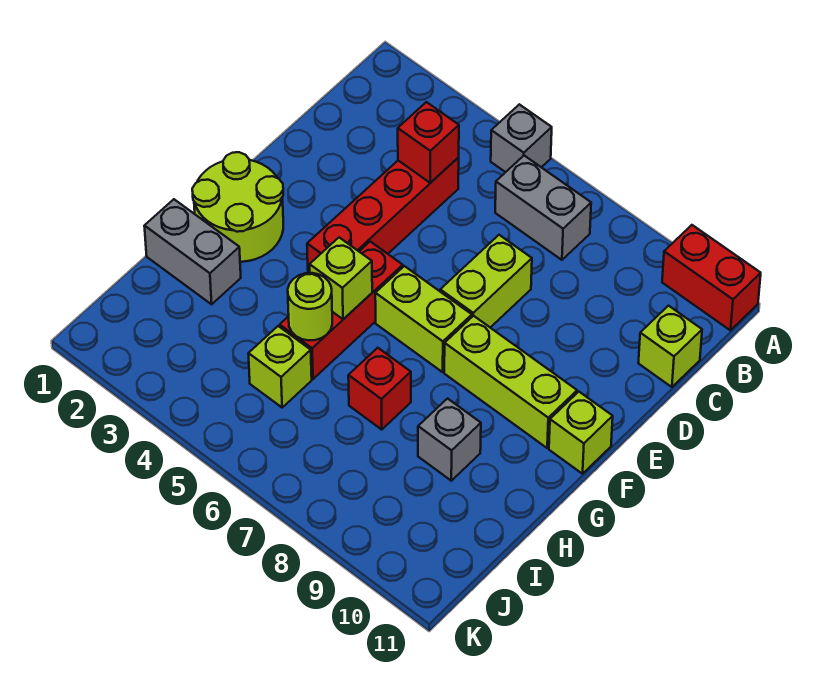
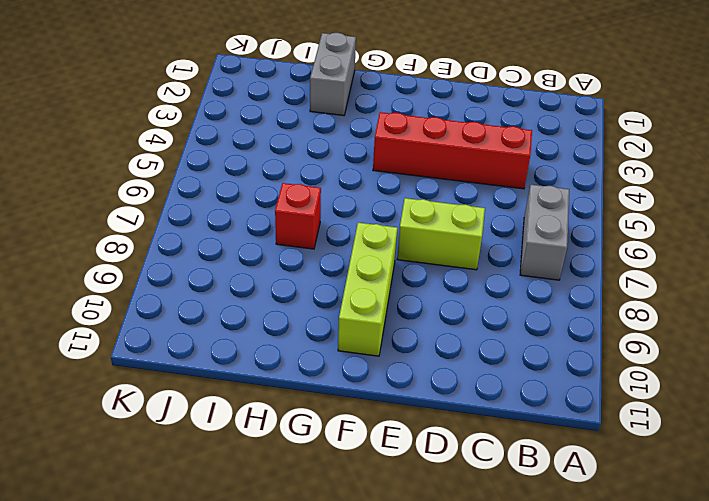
none -> grey brick A5 level 1
none -> red brick A10:A11 level 1
none -> lime brick C11 level 1

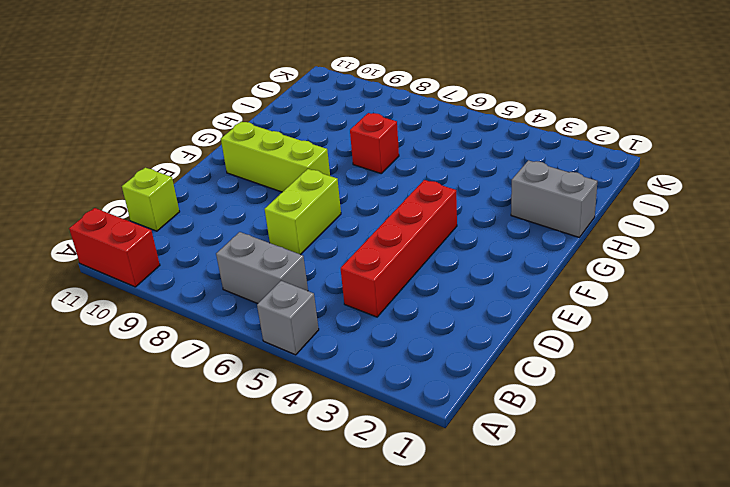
none -> lime round brick F1:G2 level 1
none -> red brick F5:H5 level 1
none -> lime brick F6:F7 level 1

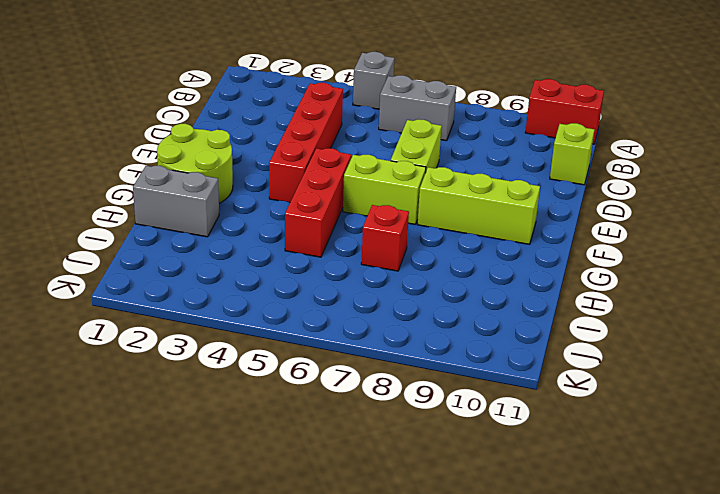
none -> lime brick F11 level 1
none -> grey brick H9 level 1
none -> lime brick I5 level 1

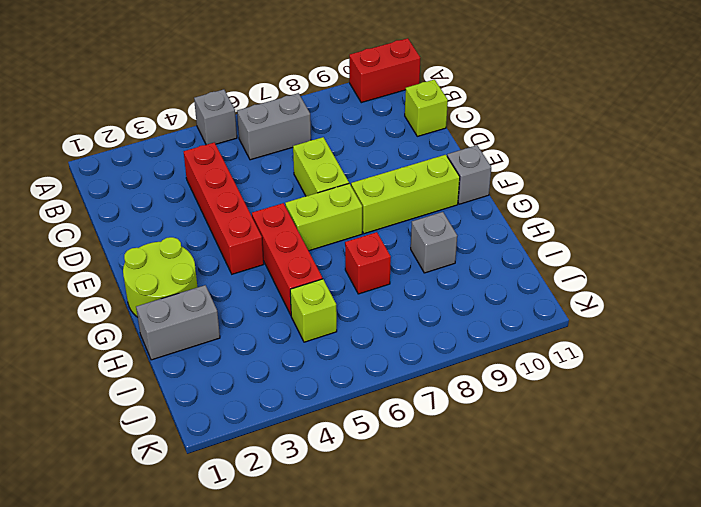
grey brick F11 level 1 -> lime brick F11 level 1
none -> red brick C4 level 2
none -> lime brick G5 level 2
none -> lime round brick H5 level 2

